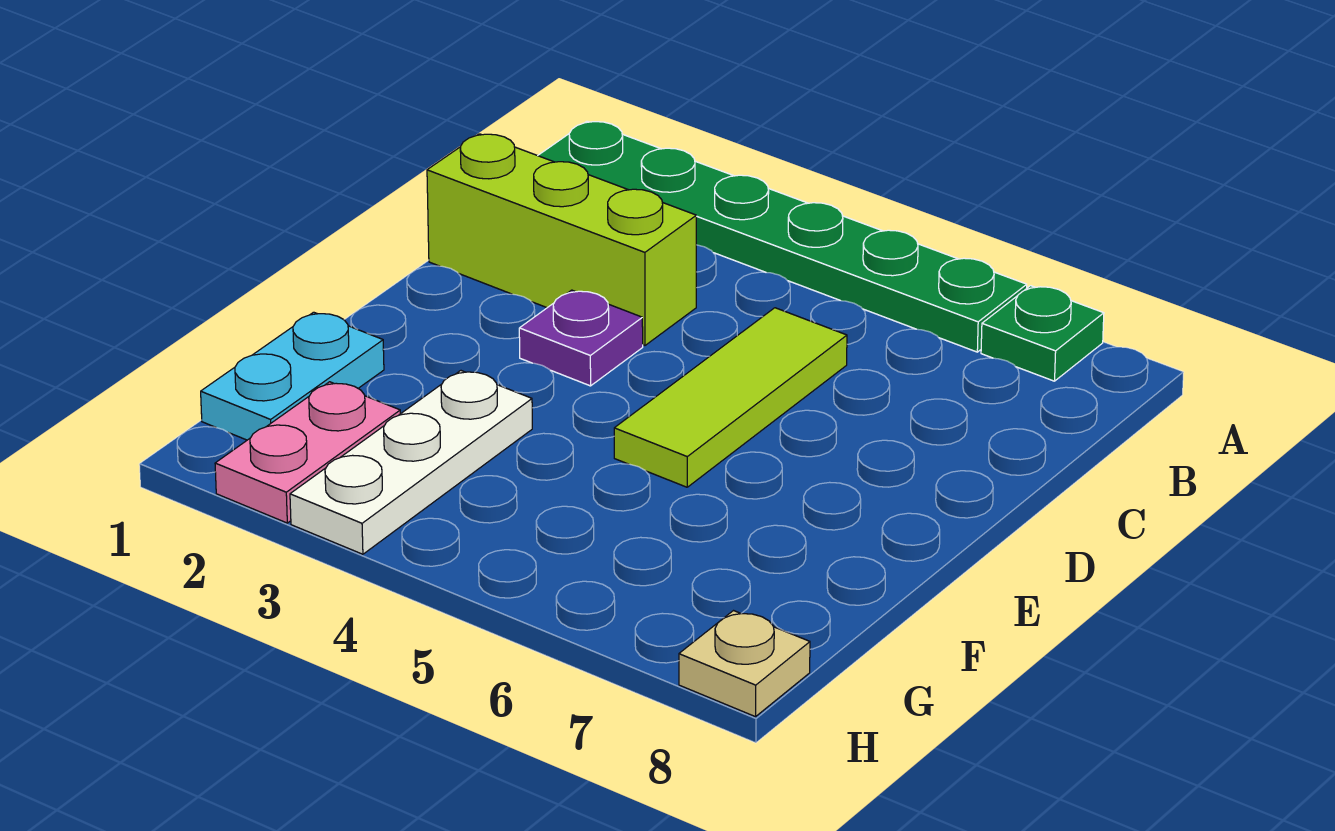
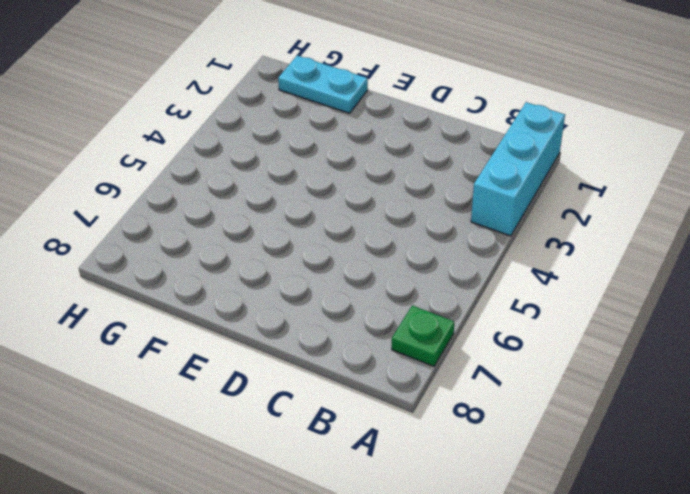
cyan brick A1:A3 level 1 -> green plate A1:A6 level 1
none -> lime brick C1:C3 level 1
none -> lime tile C5:E5 level 1

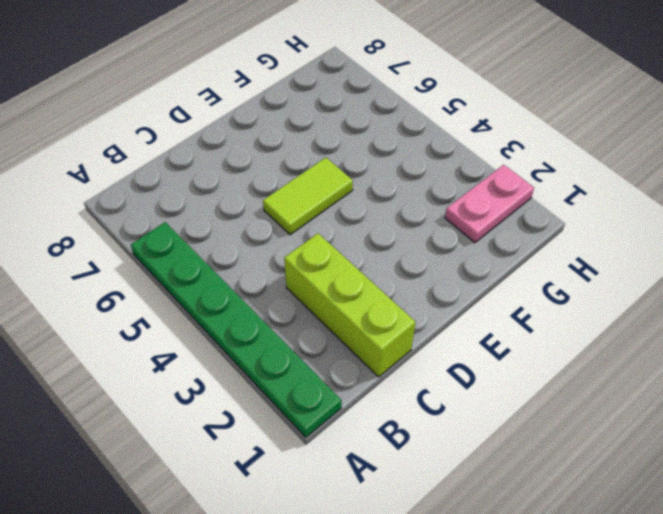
lime tile D5:E5 level 1 -> lime tile C5:E5 level 1
none -> green plate A7 level 1
none -> purple plate D3 level 1

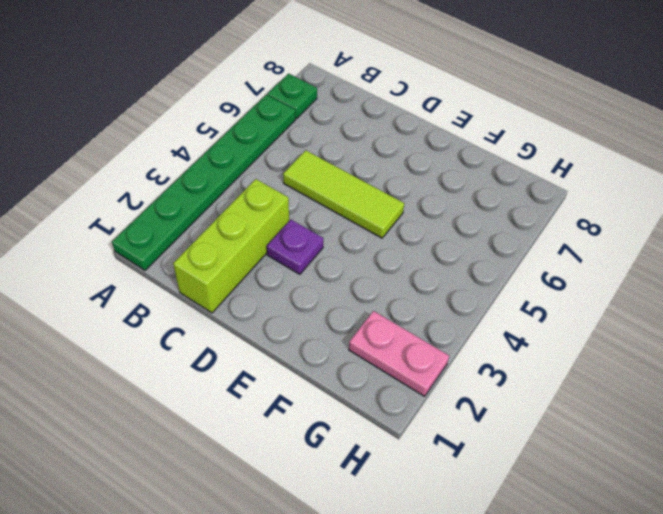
none -> cyan plate F1:G1 level 1
none -> white plate F3:H3 level 1

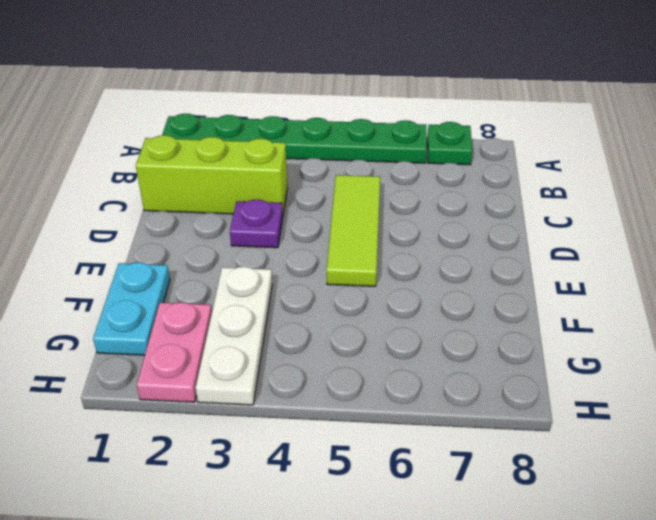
none -> tan plate H8 level 1

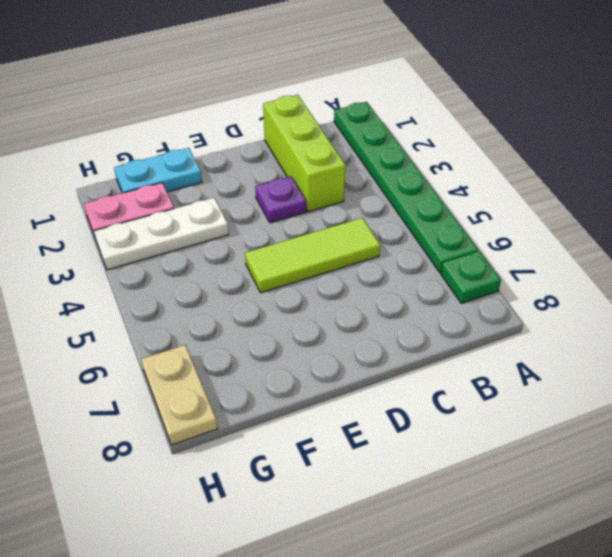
tan plate H7:H8 level 1 -> tan plate H8 level 1

